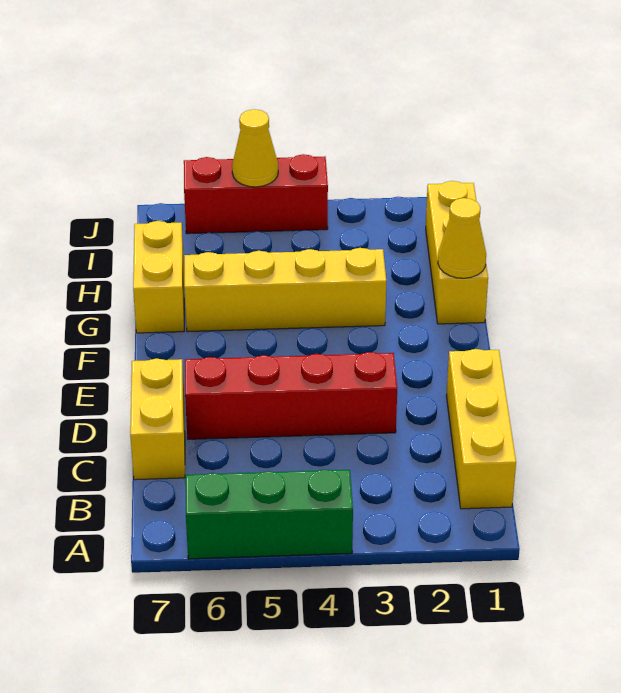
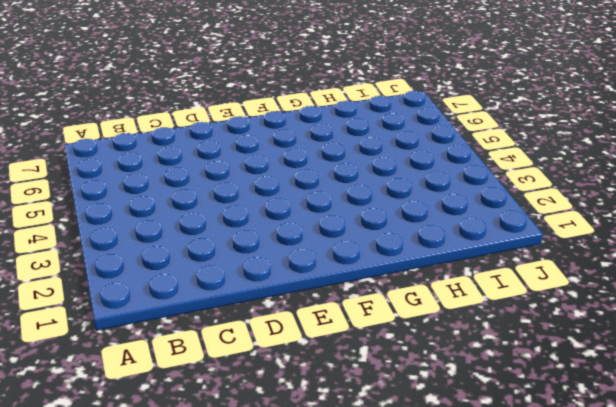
none -> green brick A4:A6 level 1
none -> yellow brick B1:D1 level 1

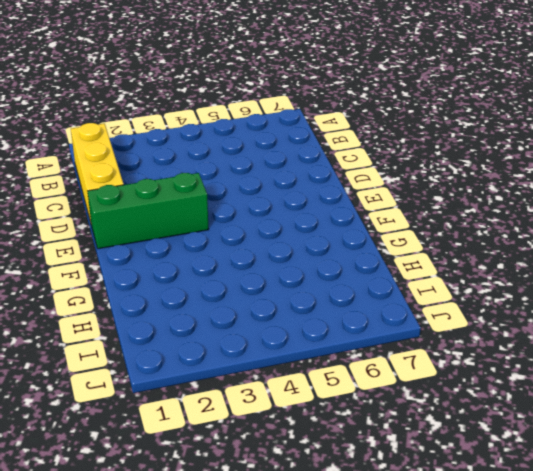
green brick E1:E3 level 1 -> green brick A4:A6 level 1
none -> yellow brick C7:D7 level 1
none -> red brick D3:D6 level 1

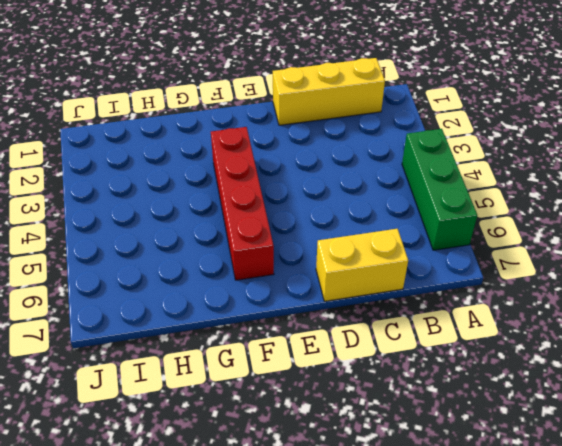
red brick F3:F6 level 1 -> red brick D3:D6 level 1
none -> yellow brick G1:I1 level 1
none -> yellow brick G3:G6 level 1

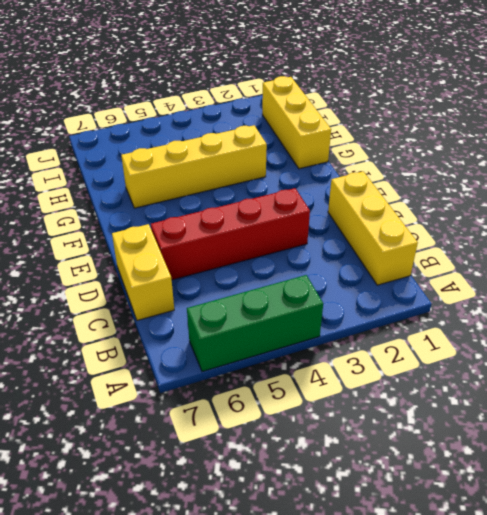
none -> yellow brick G7:H7 level 1
none -> red brick J4:J6 level 1

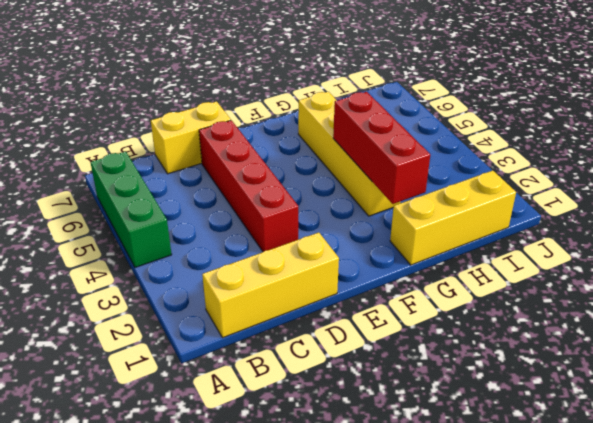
red brick G2:G4 level 2 -> red brick J4:J6 level 1
none -> yellow brick G7:H7 level 1
none -> yellow cone G1 level 2

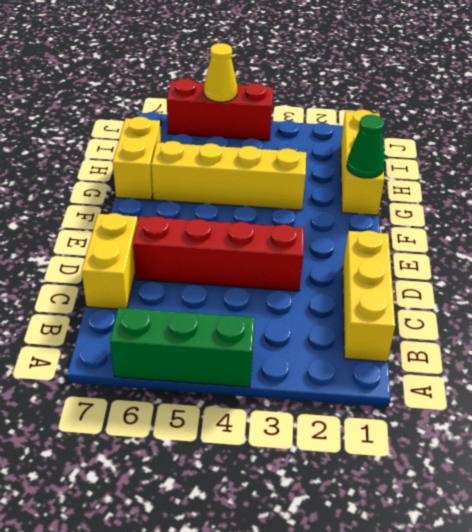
green cone G1 level 2 -> yellow cone G1 level 2

